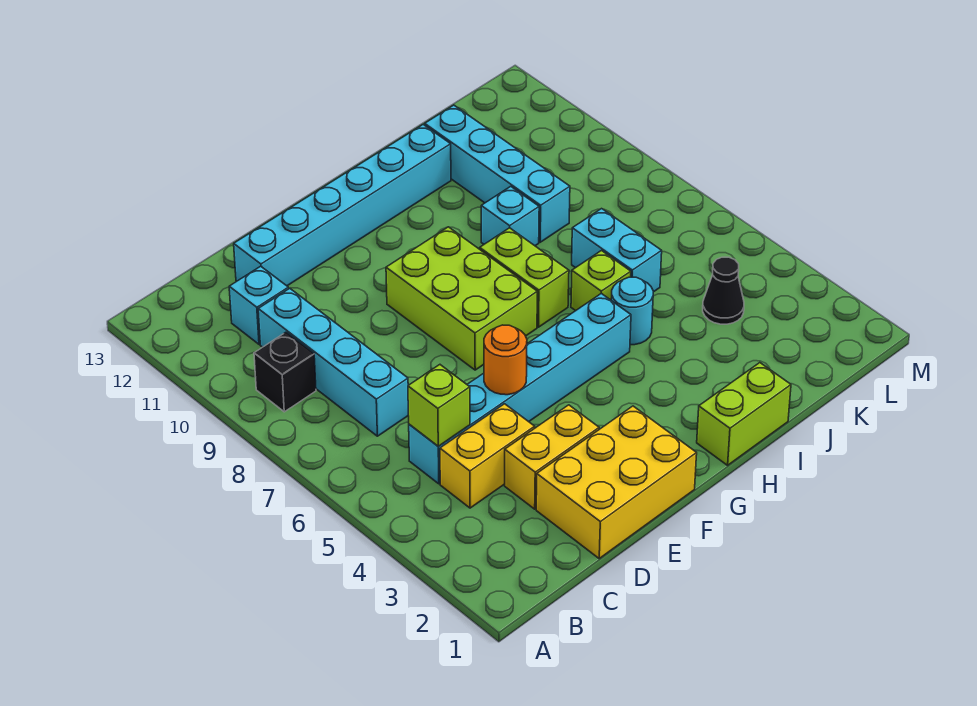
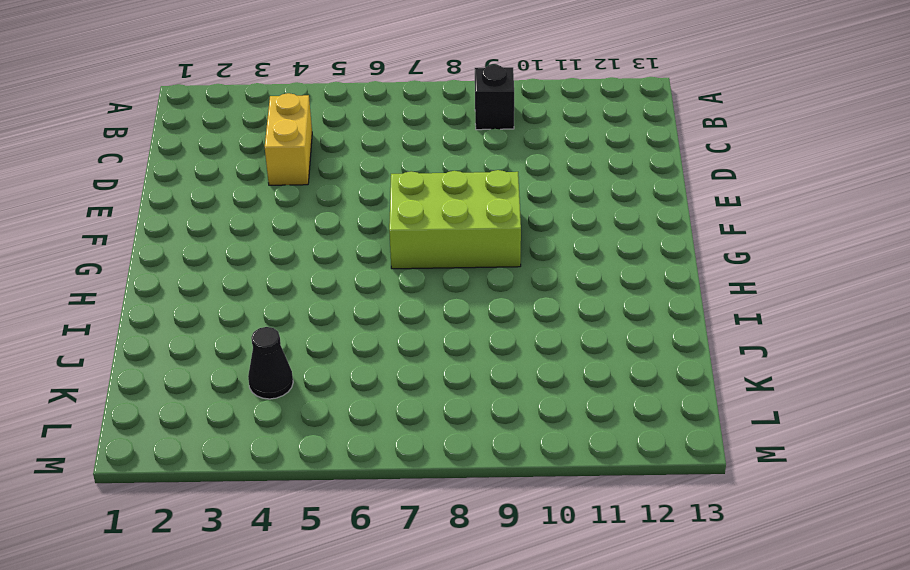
none -> cyan brick C5:H5 level 1
none -> cyan brick C7:C10 level 1
none -> cyan brick C11 level 1

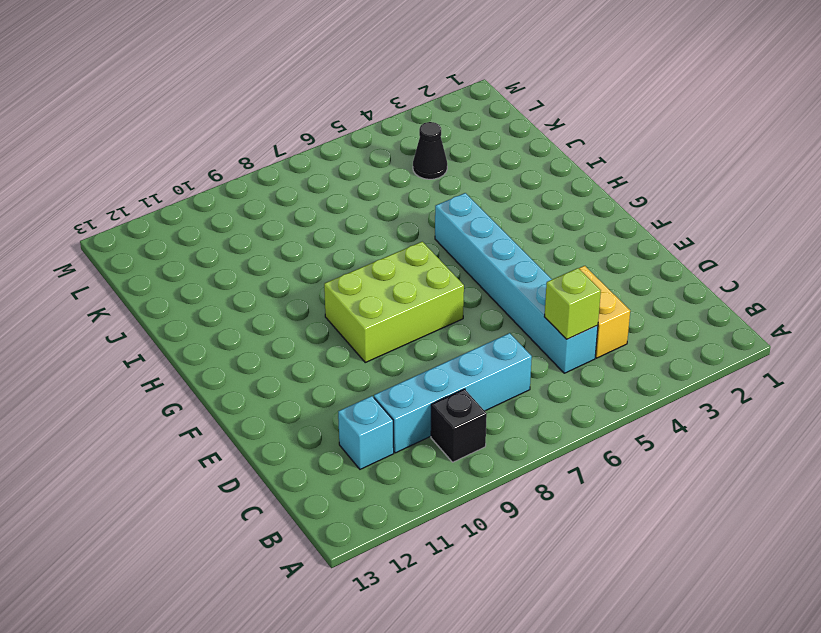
none -> yellow brick D1:F2 level 1
none -> yellow brick D3:E3 level 1
none -> cyan brick D12:I12 level 1

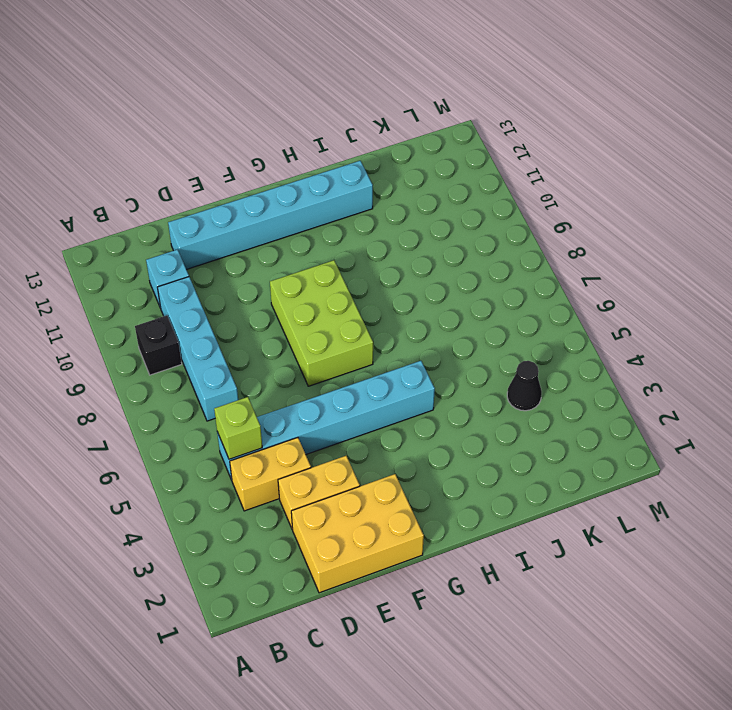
none -> lime brick H1:I1 level 1
none -> lime brick H7:H8 level 1
none -> cyan round brick I5 level 1

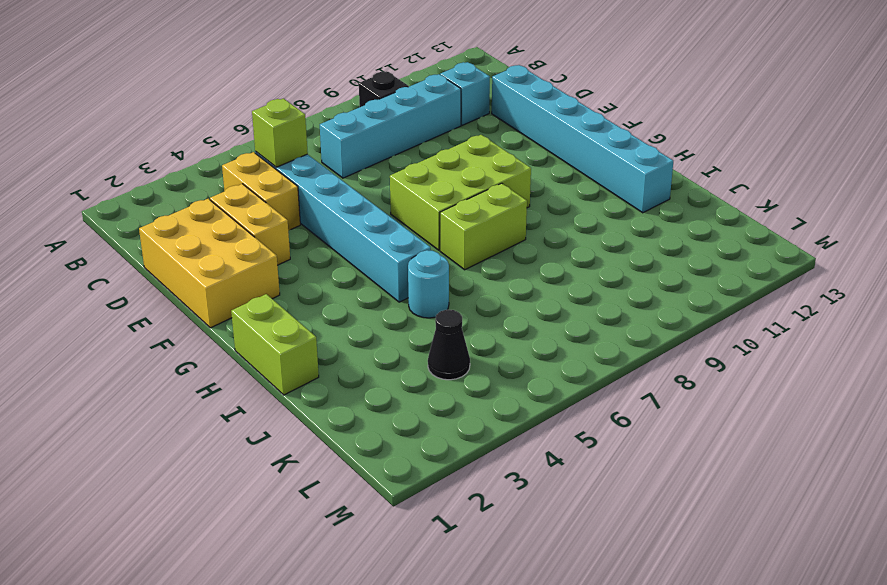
none -> lime brick I6 level 1
none -> cyan brick I9 level 1
none -> cyan brick J6:J7 level 1

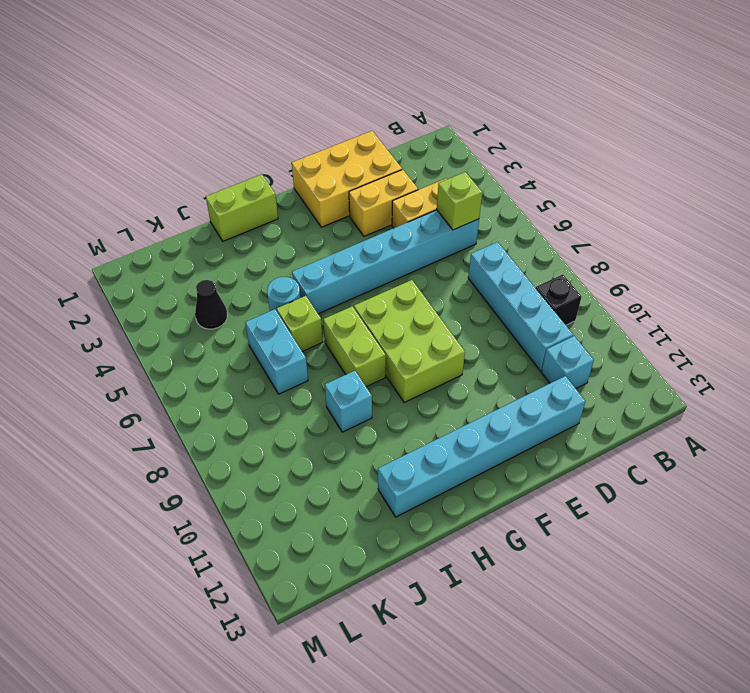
none -> cyan brick J9:J12 level 1
none -> orange round brick E5 level 2

